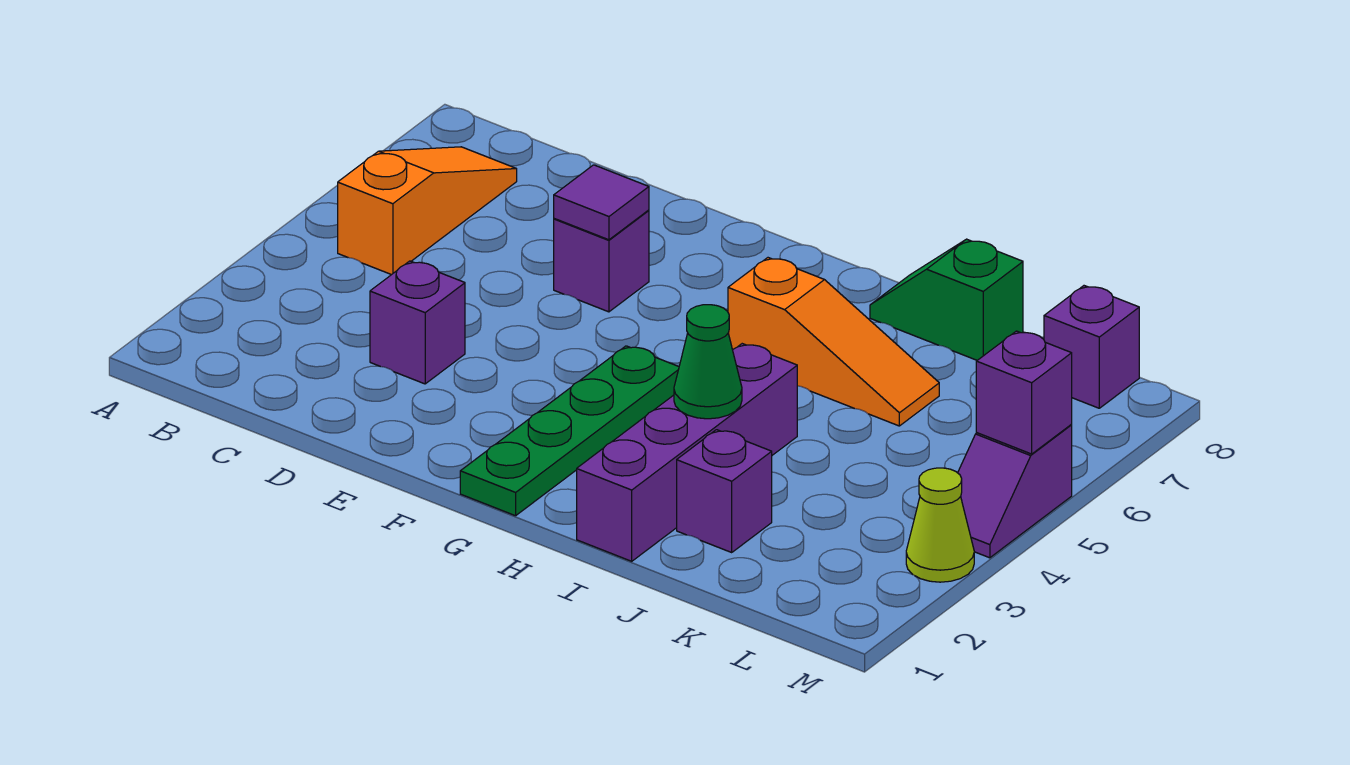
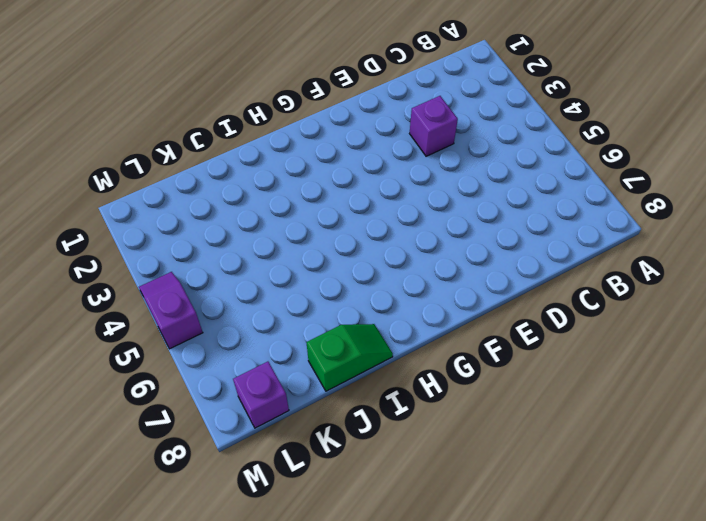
none -> orange slope B5:B7 level 1 top 5
none -> purple brick E6 level 1
none -> green plate G1:G4 level 1

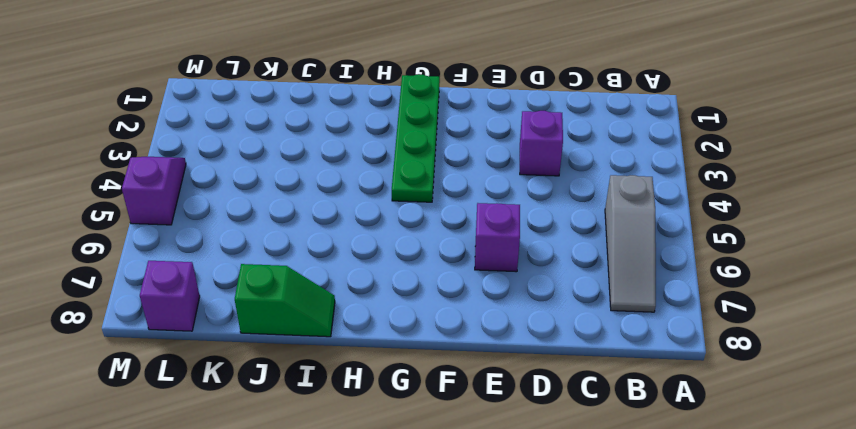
grey slope B5:B7 level 1 top 5 -> orange slope B5:B7 level 1 top 5
none -> orange slope H6:J6 level 1 top H
none -> purple brick I1:I4 level 1
none -> purple brick J2 level 1

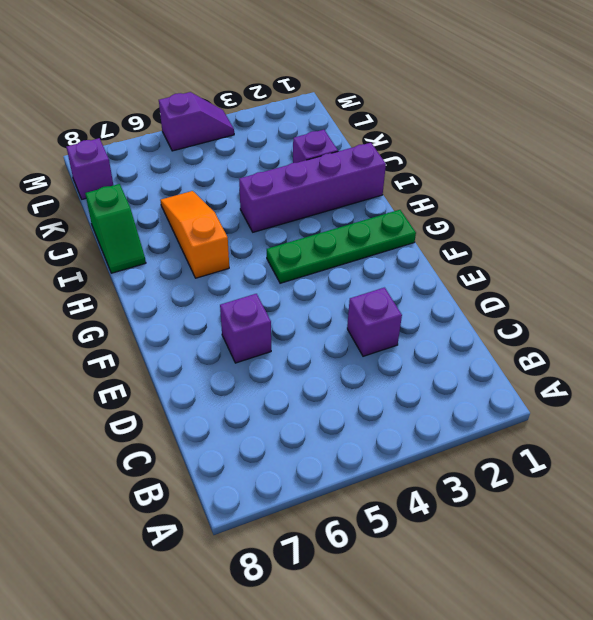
none -> orange slope B5:B7 level 1 top 5
none -> lime cone M3 level 1
none -> purple tile E6 level 2

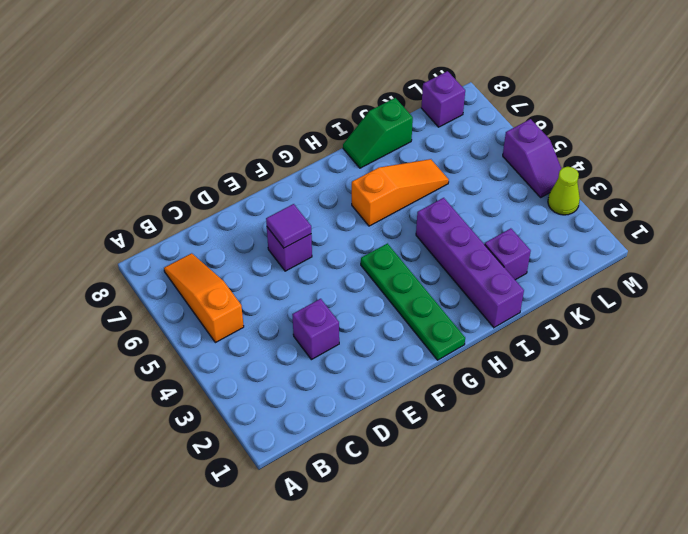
none -> green cone I3 level 2
none -> purple brick M5 level 2

